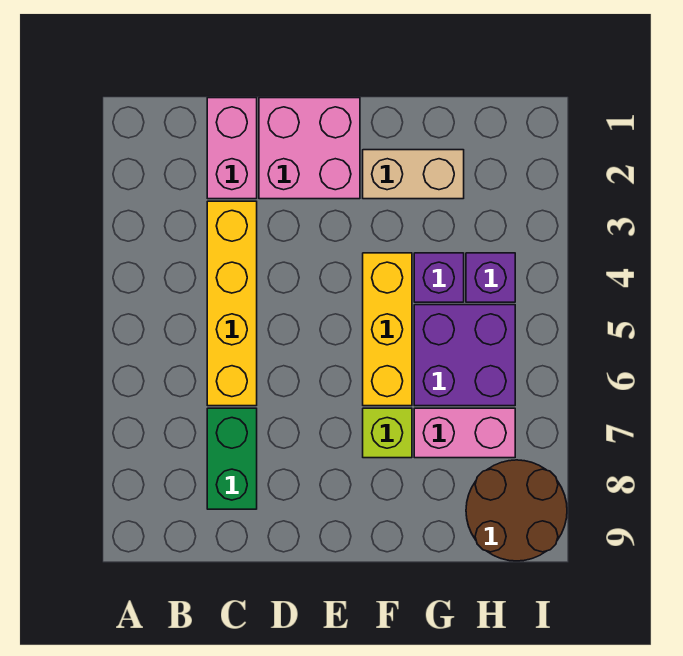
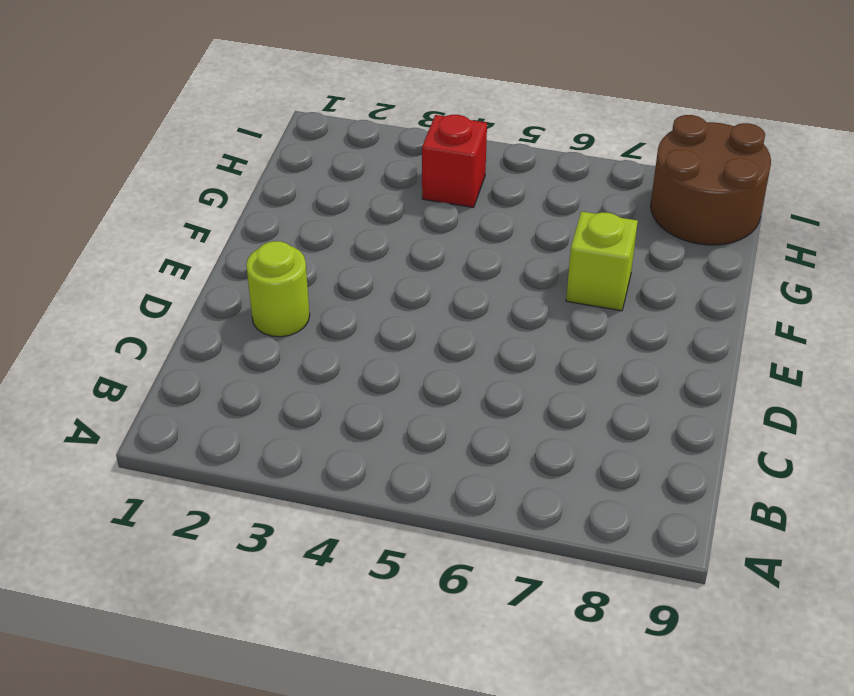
lime round brick D2 level 1 -> pink brick D1:E2 level 1
red brick H4 level 1 -> purple brick H4 level 1
none -> pink brick C1:C2 level 1
none -> yellow brick C3:C6 level 1
none -> green brick C7:C8 level 1

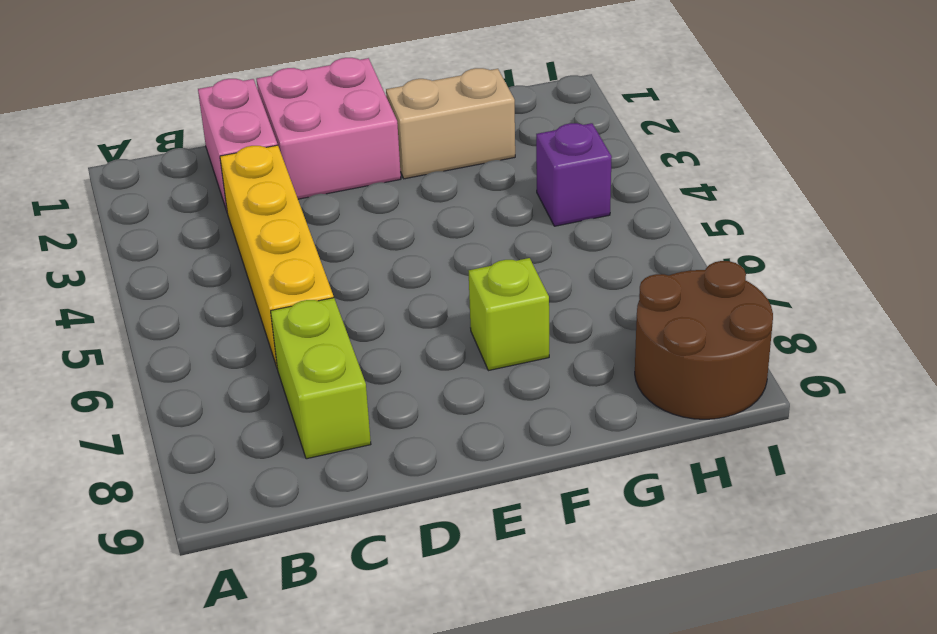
lime brick C7:C8 level 1 -> green brick C7:C8 level 1
none -> yellow brick F4:F6 level 1
none -> purple brick G4 level 1
none -> purple brick G5:H6 level 1

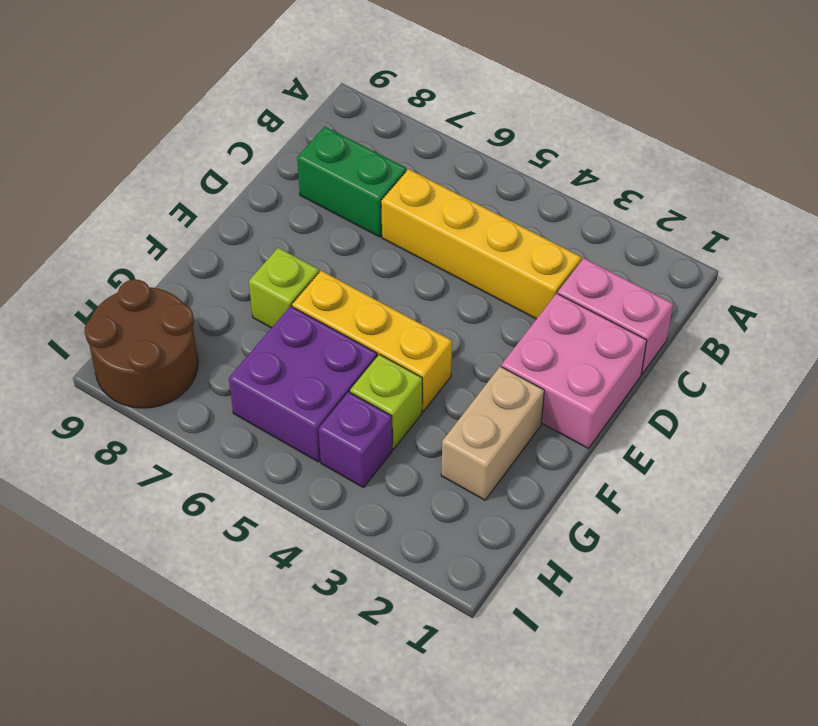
lime brick G4 level 1 -> purple brick G4 level 1
none -> pink brick G7:H7 level 1

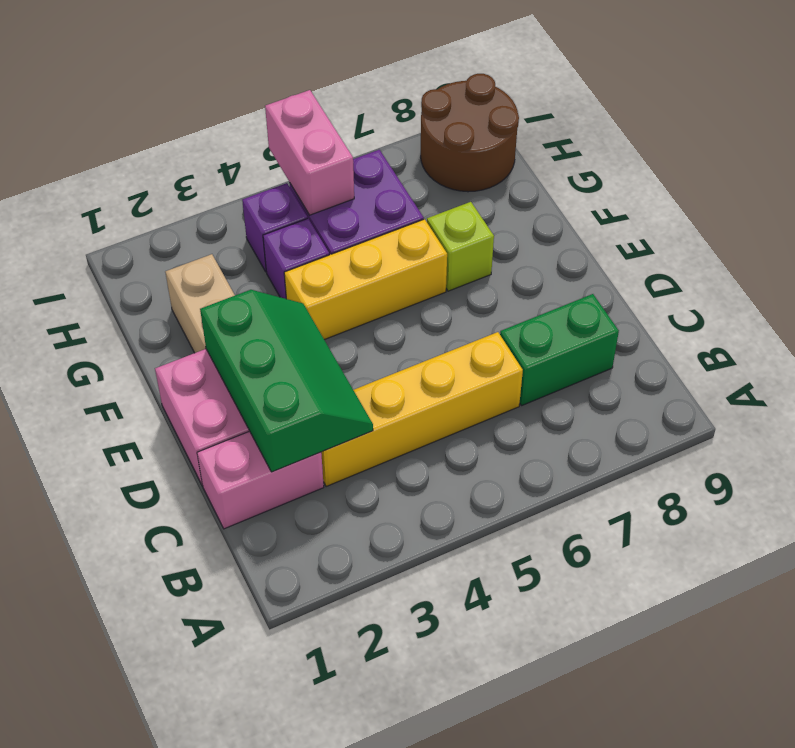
green slope C2:E3 level 2 top 2 -> none
pink brick H5:I5 level 2 -> pink brick G7:H7 level 1

